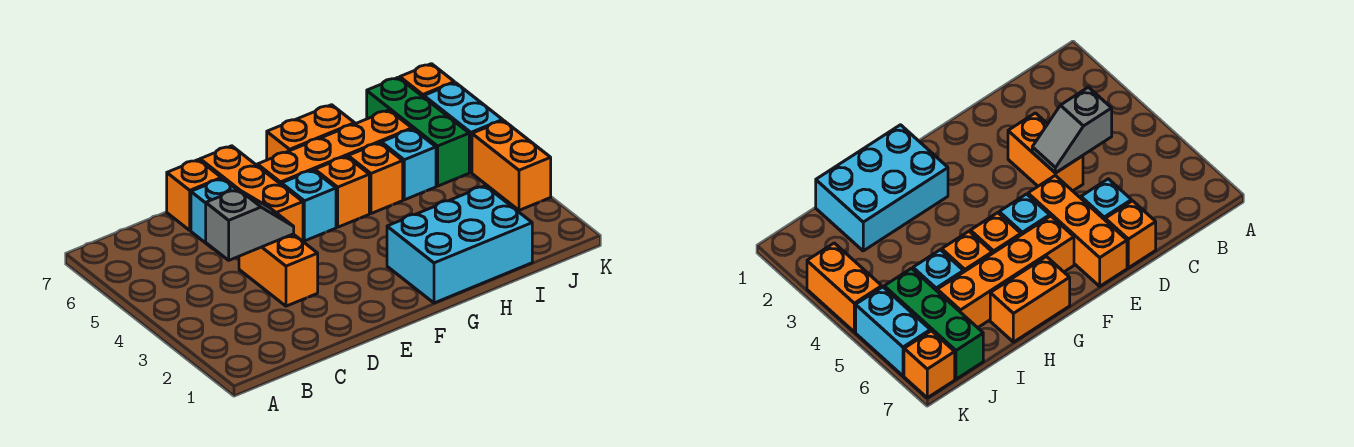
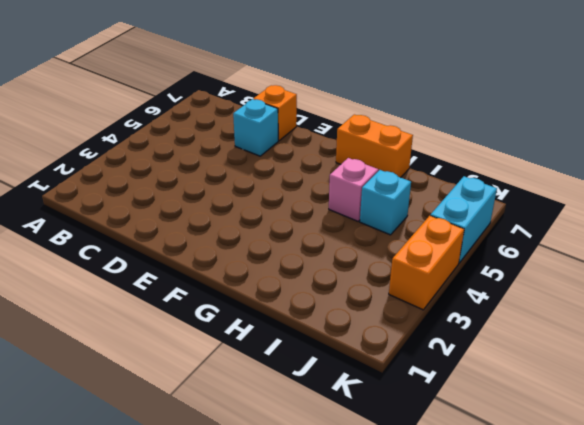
pink brick H5 level 1 -> orange brick H5 level 1
none -> orange brick D3:D4 level 1
none -> orange brick E5:E7 level 1
none -> cyan brick F5 level 1

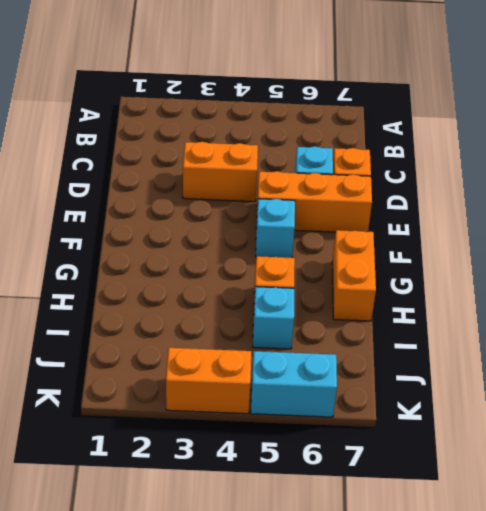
none -> orange brick F6:I6 level 1
none -> cyan brick G1:I2 level 1
none -> orange brick G5 level 1

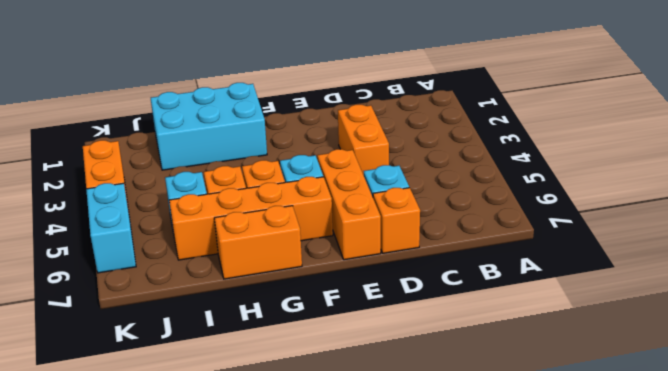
none -> green brick J5:J7 level 1
none -> orange brick K7 level 1
none -> grey slope C4:D4 level 2 top C

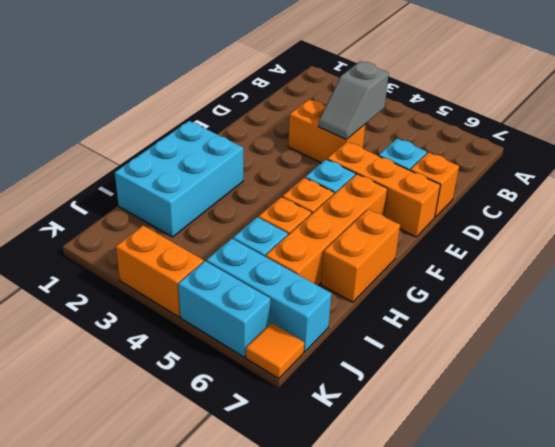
cyan brick J5:J7 level 1 -> green brick J5:J7 level 1
orange tile K7 level 1 -> orange brick K7 level 1

